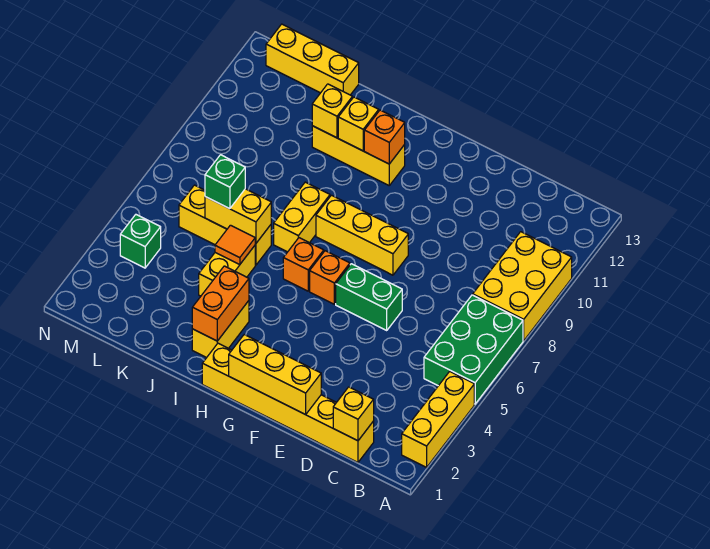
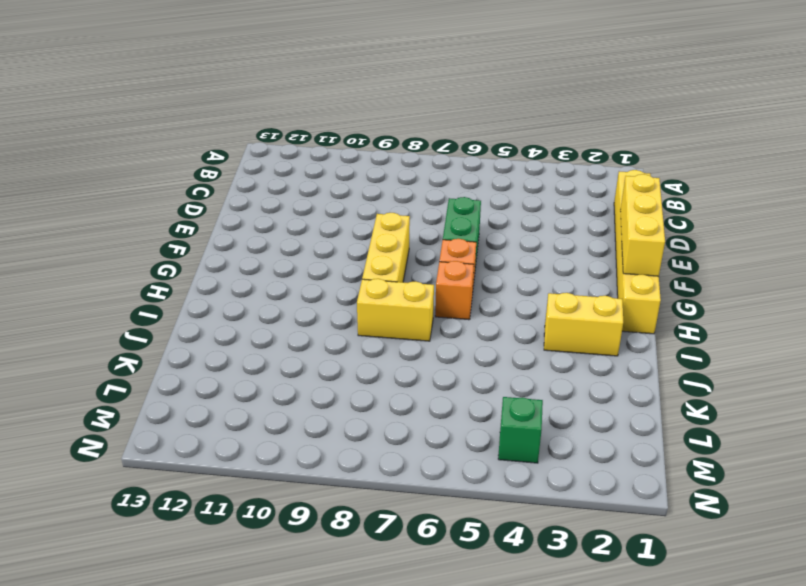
none -> yellow brick A2:A4 level 1
none -> green brick A5:B7 level 1
none -> yellow brick A8:B10 level 1

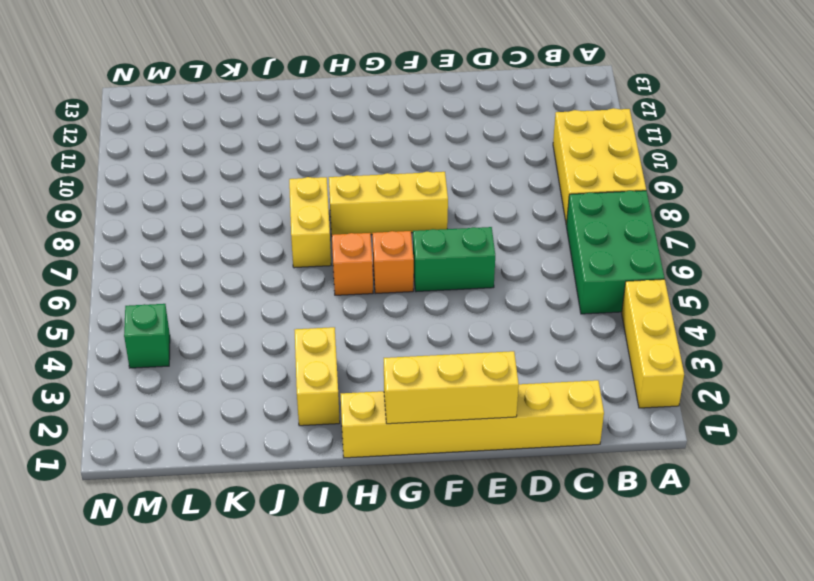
none -> yellow brick H11:J11 level 1
none -> yellow brick J4:J5 level 1
none -> yellow brick J6:L6 level 1

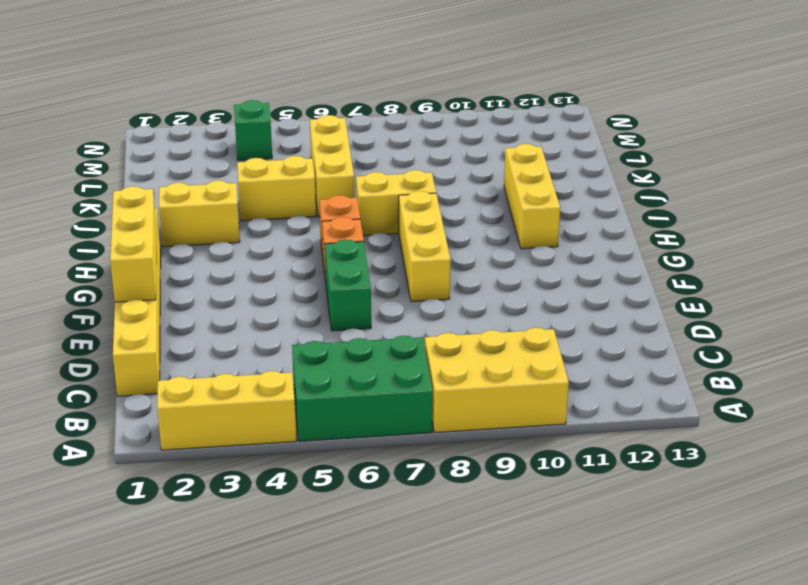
none -> yellow brick K13:M13 level 1
none -> yellow brick C1 level 2
none -> orange brick H11 level 2

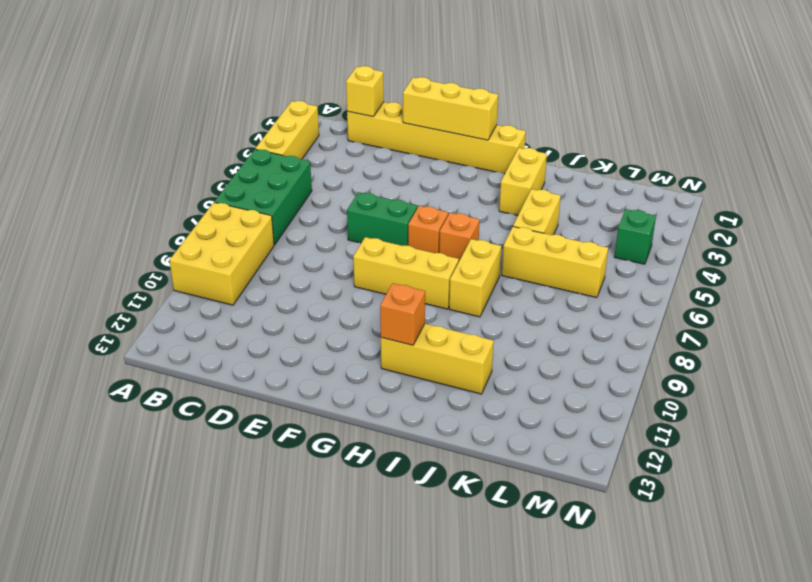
none -> yellow brick K13:M13 level 1
none -> orange brick I2:I3 level 2
none -> yellow brick I11 level 2

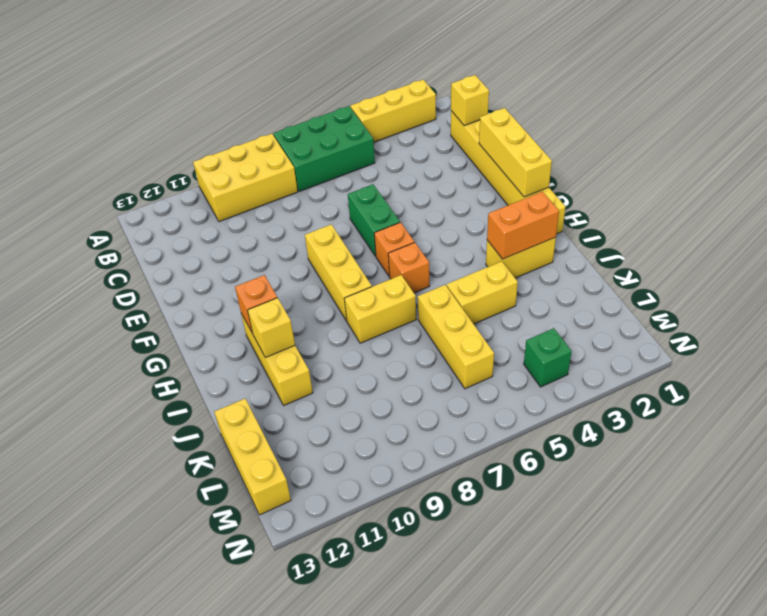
none -> orange tile J5 level 2
none -> yellow brick J6:K6 level 2
none -> yellow brick J11 level 2

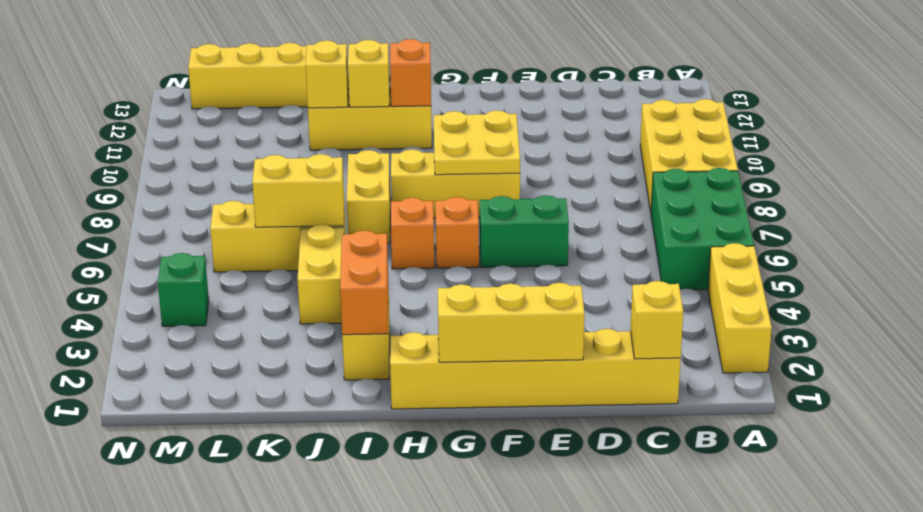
yellow plate F8:G9 level 2 -> none
none -> orange tile J5 level 2
none -> green brick K6 level 3

